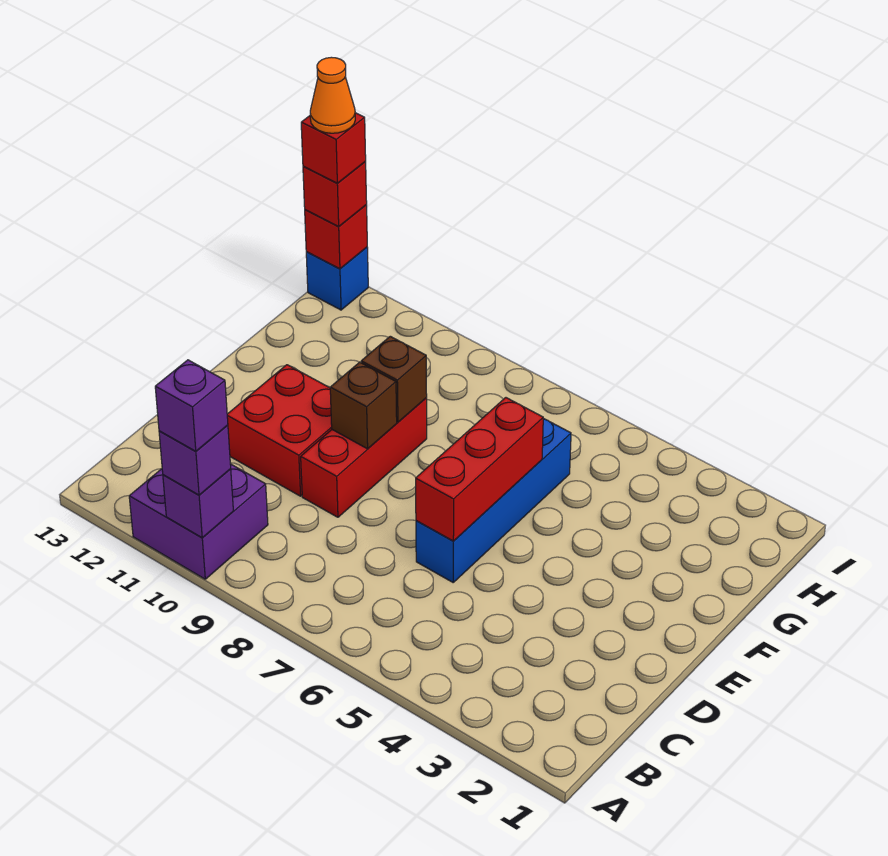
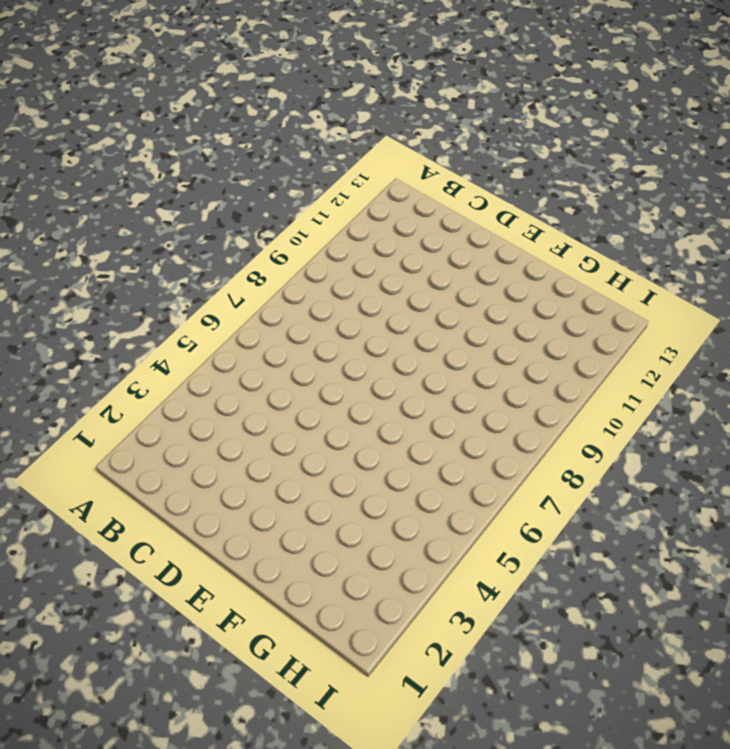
none -> purple brick A10:B11 level 1
none -> blue brick D6:G6 level 1
none -> red brick D9:F9 level 1

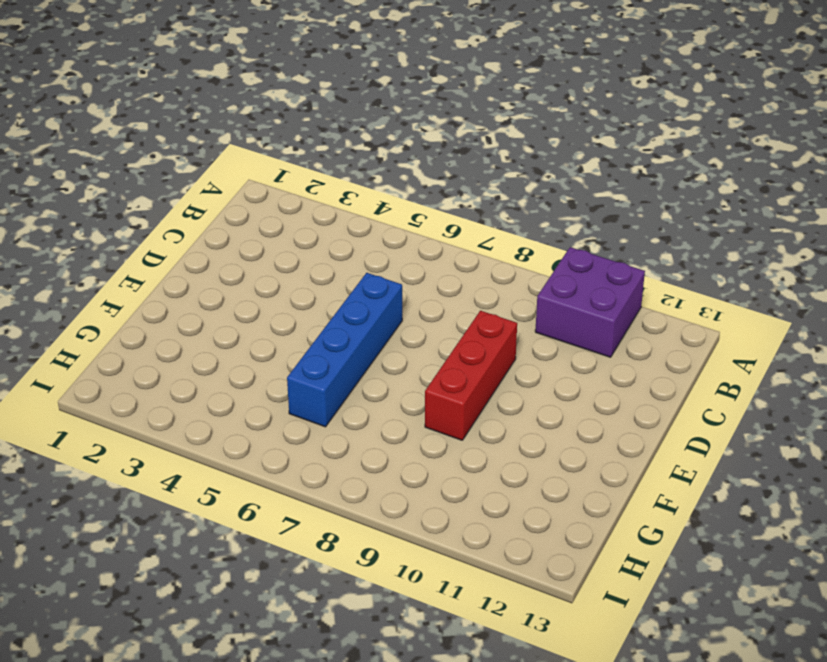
none -> red brick D10:E11 level 1
none -> blue brick I13 level 1
none -> purple brick A10 level 2

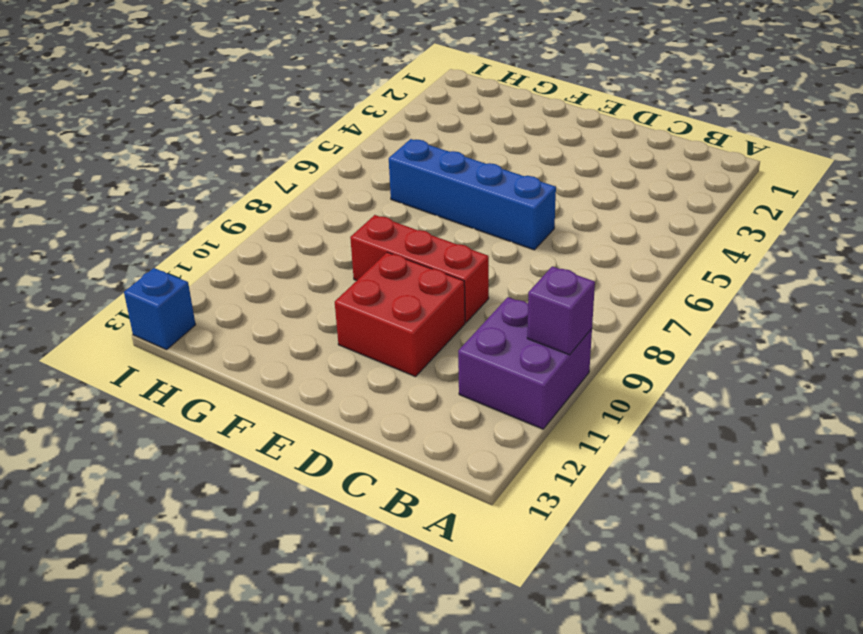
none -> red brick D6:F6 level 2
none -> brown brick E9 level 2
none -> brown brick F9 level 2

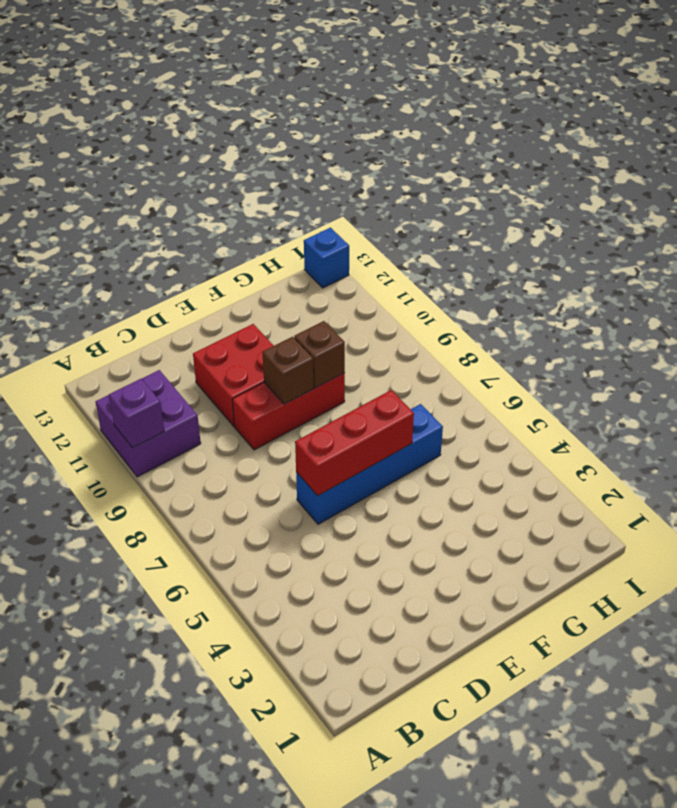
none -> red brick I13 level 2
none -> purple brick A10 level 3
none -> red brick I13 level 3

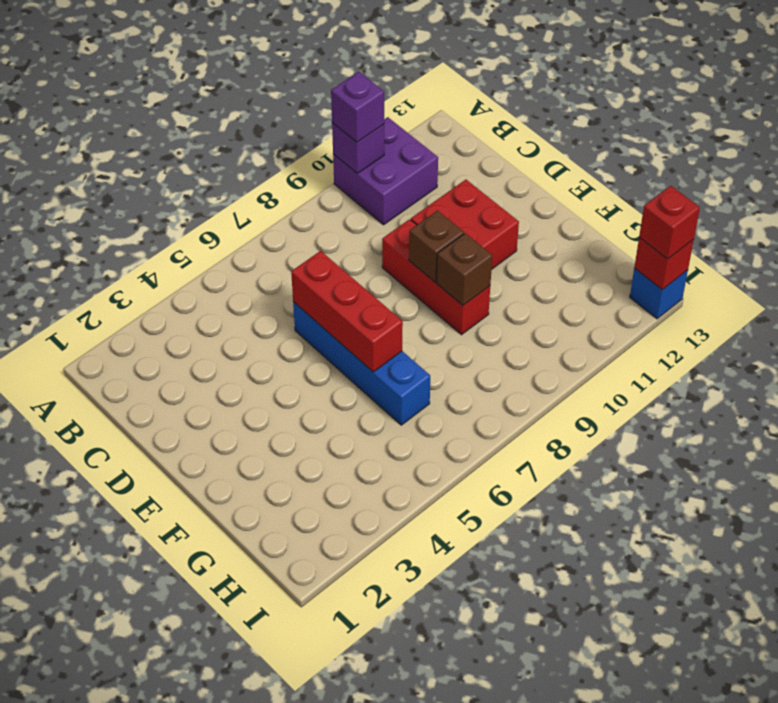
none -> purple brick A10 level 4
none -> red brick I13 level 4
none -> orange cone I13 level 5

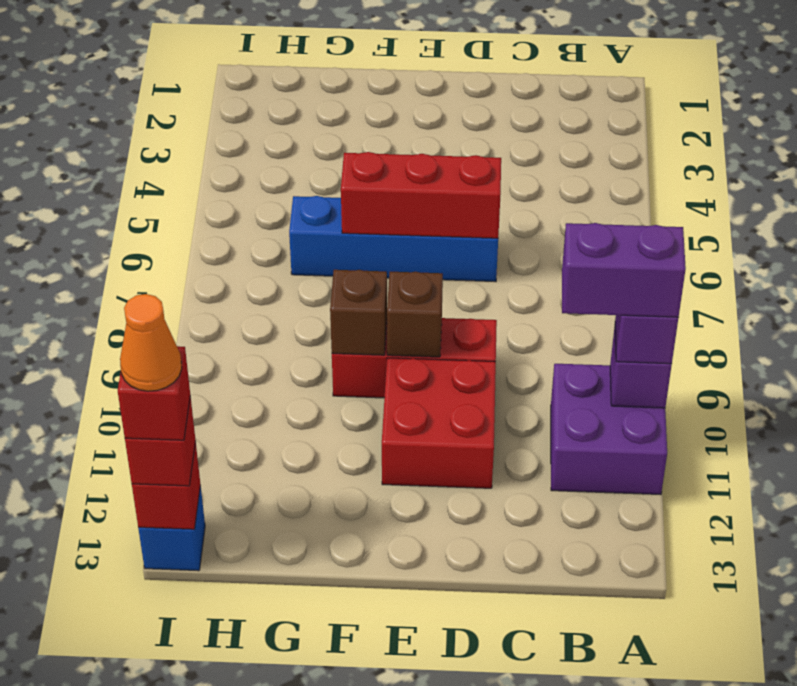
purple brick A10:B10 level 4 -> purple brick A10 level 4

